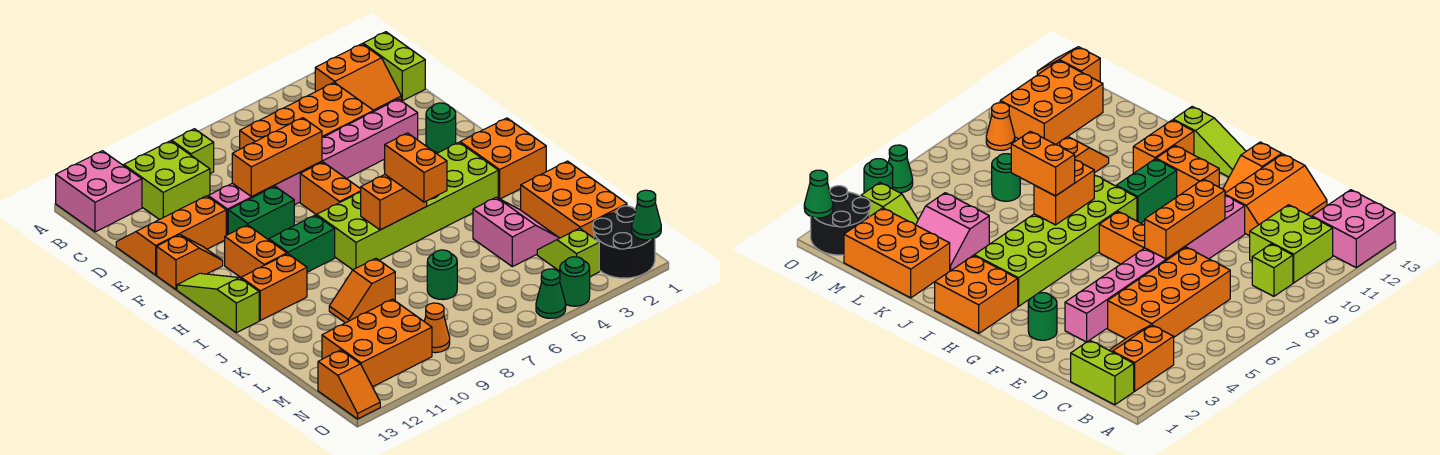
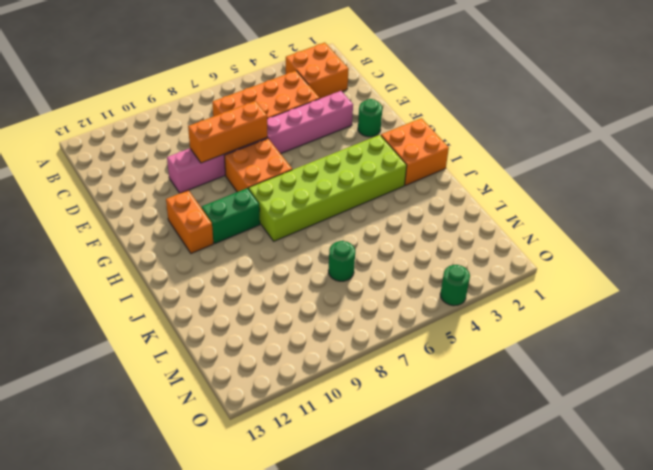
orange brick B2:C3 level 1 -> orange slope B2:C3 level 1 top B
orange brick F7:G8 level 1 -> orange brick F7:G7 level 1
none -> pink brick A12:B13 level 1
none -> lime brick B1:C1 level 1
none -> lime brick B9 level 1
none -> lime brick B10:C11 level 1

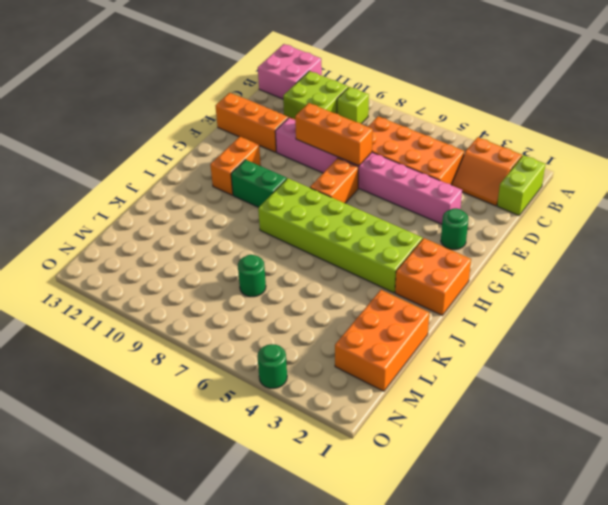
none -> green brick F9:F10 level 1
none -> orange slope F12:F13 level 1 top 13
none -> lime slope G13:I13 level 1 top I
none -> orange brick I11:I12 level 1

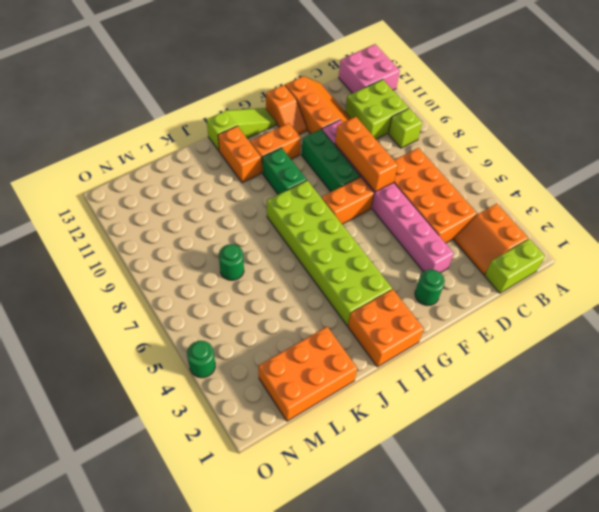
green brick F8:F10 level 1 -> green brick F9:F10 level 1
none -> pink slope K3:L4 level 1 top 4
none -> orange slope K9:K10 level 1 top 9
none -> lime slope M3:N3 level 1 top N
none -> orange brick M10:N12 level 1

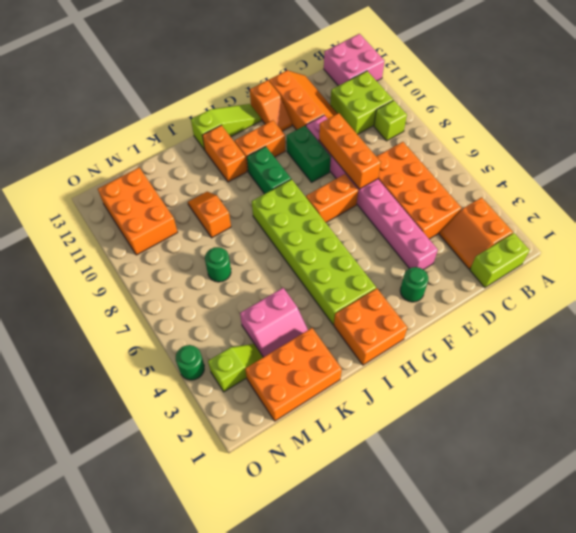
none -> black round brick N1:O2 level 1
none -> orange cone N9 level 1
none -> orange slope N13:O13 level 1 top N
none -> green cone O5 level 1

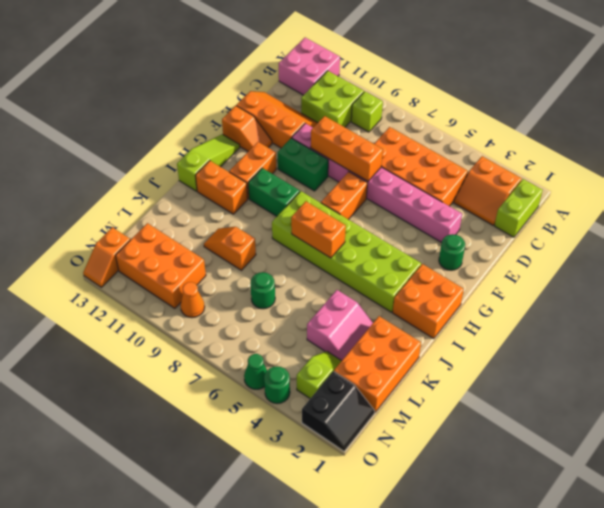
black slope N1:O2 level 1 top 2 -> black round brick N1:O2 level 1
none -> green cone O1 level 2
none -> orange brick I6:J6 level 3

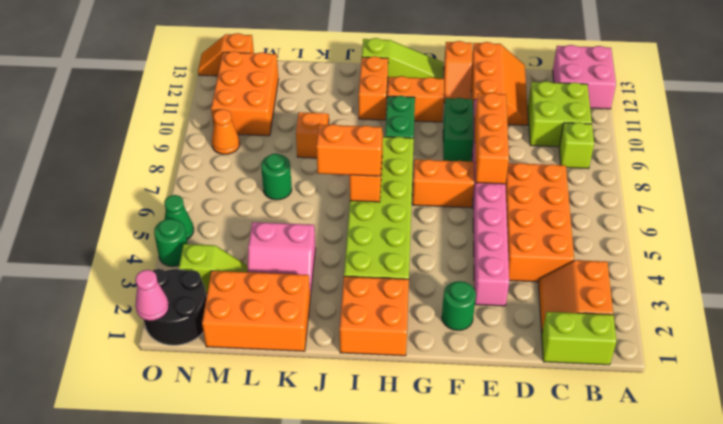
pink cone O1 level 2 -> green cone O1 level 2

